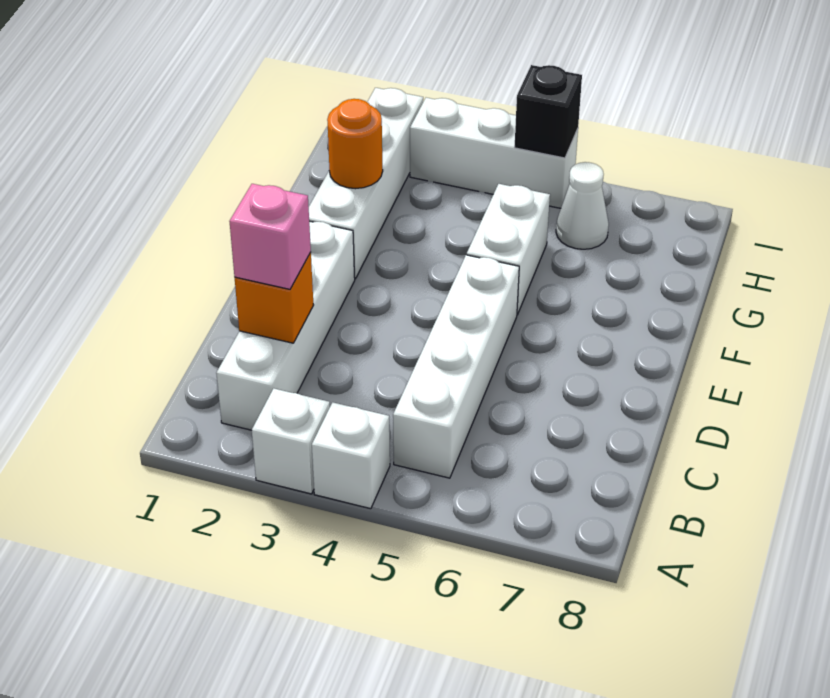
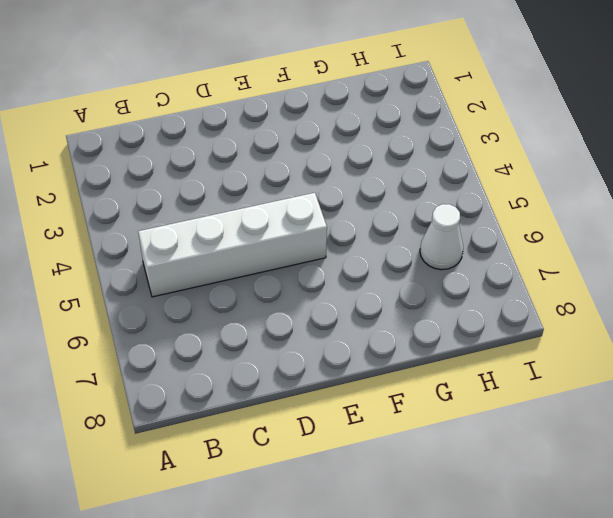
none -> white brick A3 level 1
none -> white brick A4 level 1
none -> white brick B2:E2 level 1

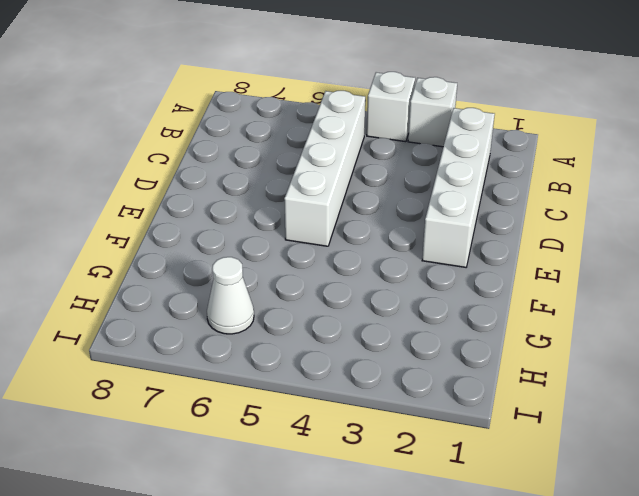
none -> white brick F2:I2 level 1
none -> white brick F5:G5 level 1
none -> white brick I3:I5 level 1

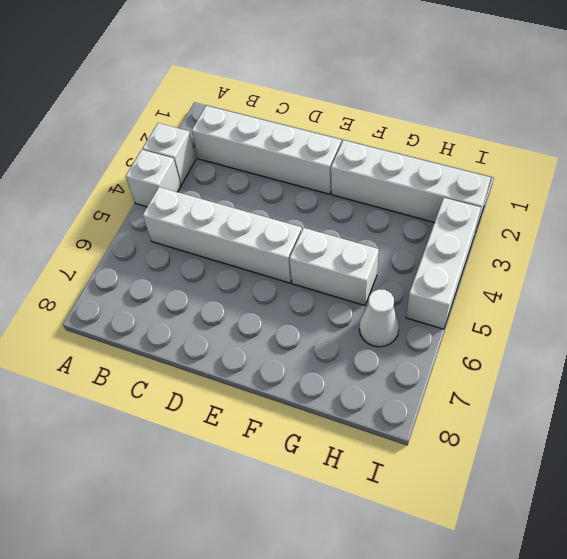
none -> orange brick C2 level 2
none -> orange round brick G2 level 2
none -> black brick I5 level 2

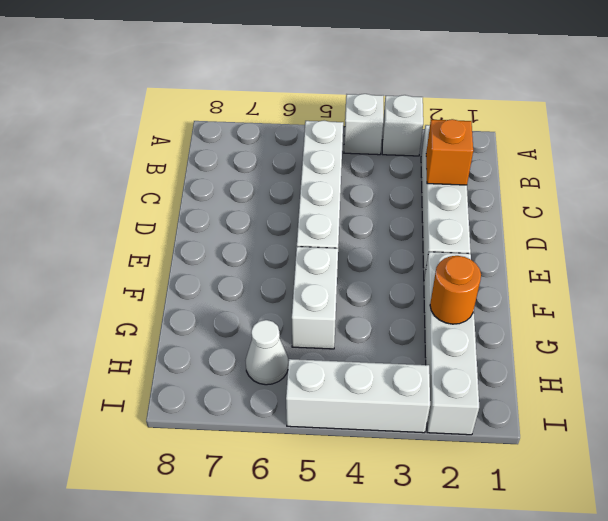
none -> black brick I5 level 2
none -> pink brick C2 level 3

